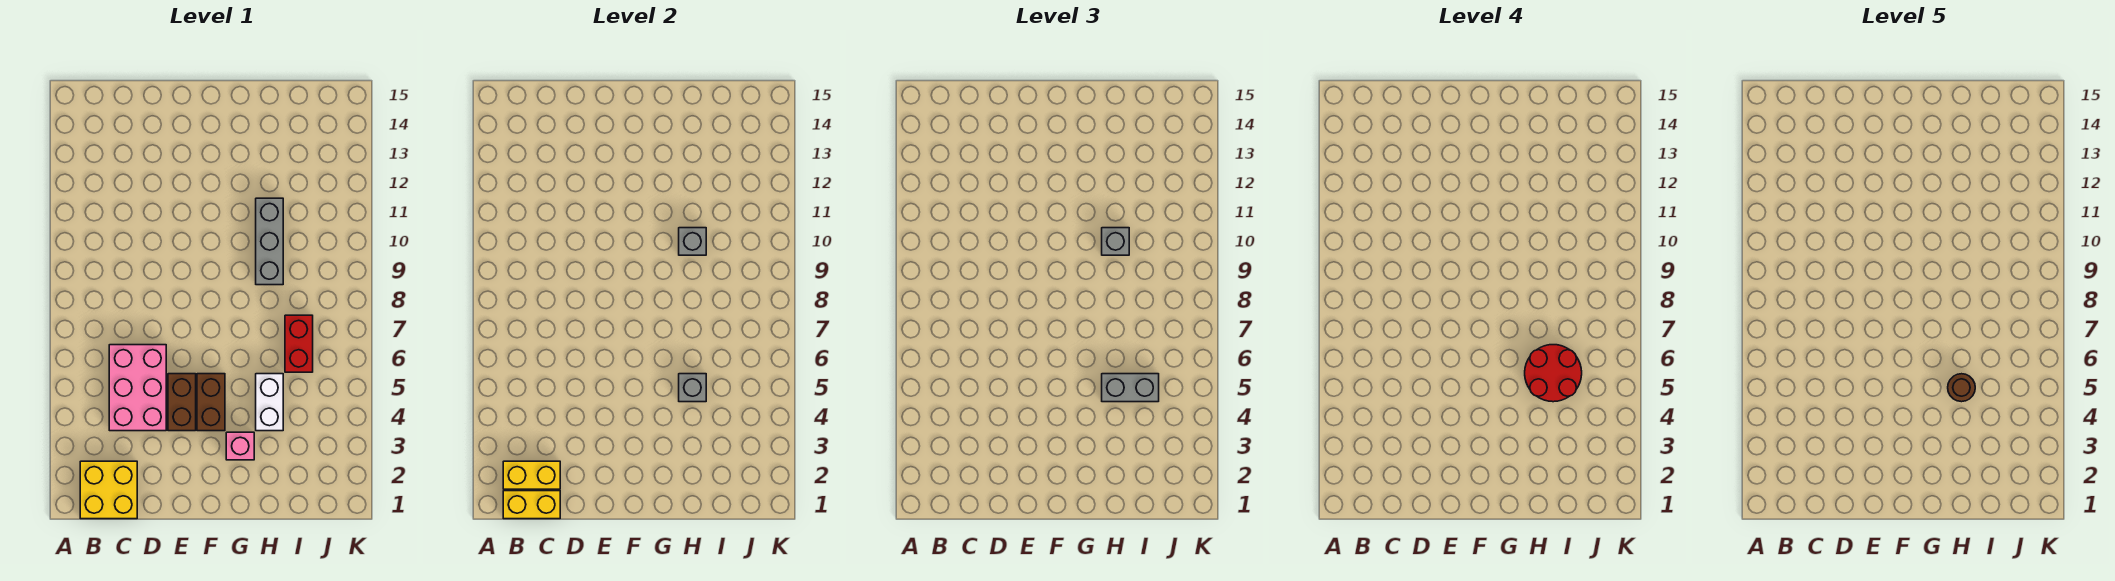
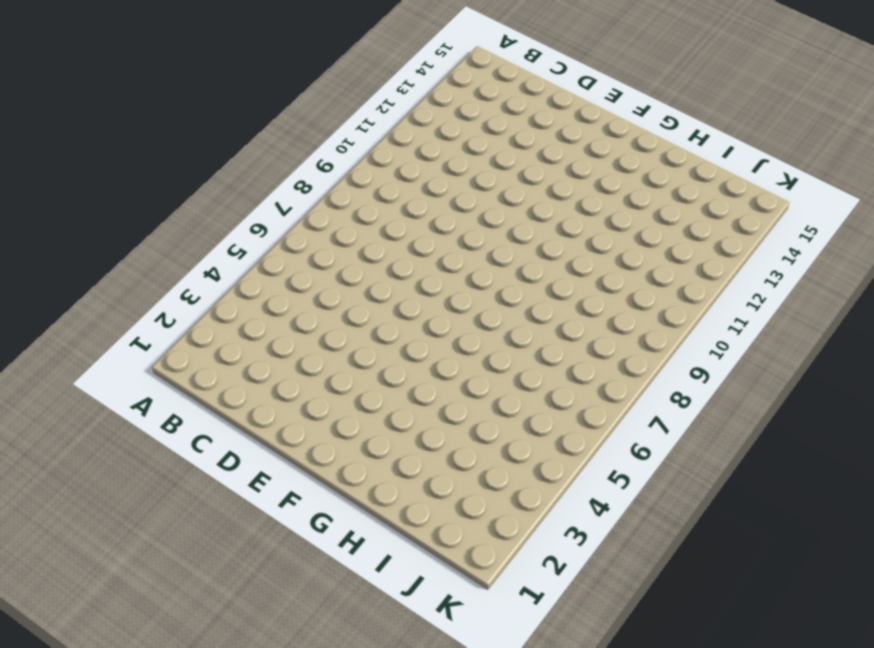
none -> yellow brick B1:C2 level 1
none -> pink brick C4:D6 level 1
none -> brown brick E4:E5 level 1

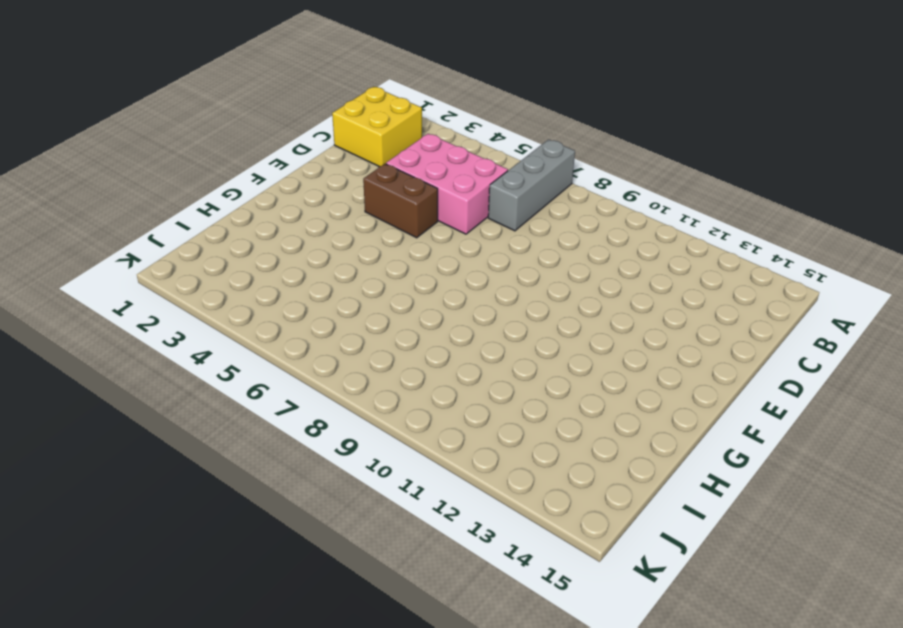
grey brick A7:C7 level 1 -> grey brick H9:H11 level 1
none -> brown brick F4:F5 level 1
none -> pink brick G3 level 1
none -> white brick H4:H5 level 1

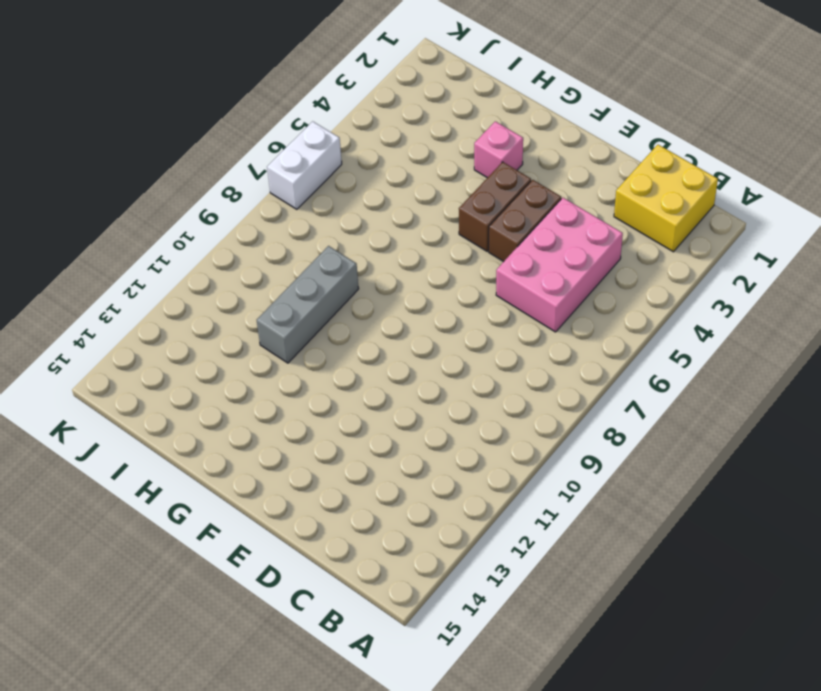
white brick K6:K7 level 1 -> white brick H4:H5 level 1
none -> red brick I6:I7 level 1
none -> yellow brick B1:C1 level 2
none -> yellow brick B2:C2 level 2

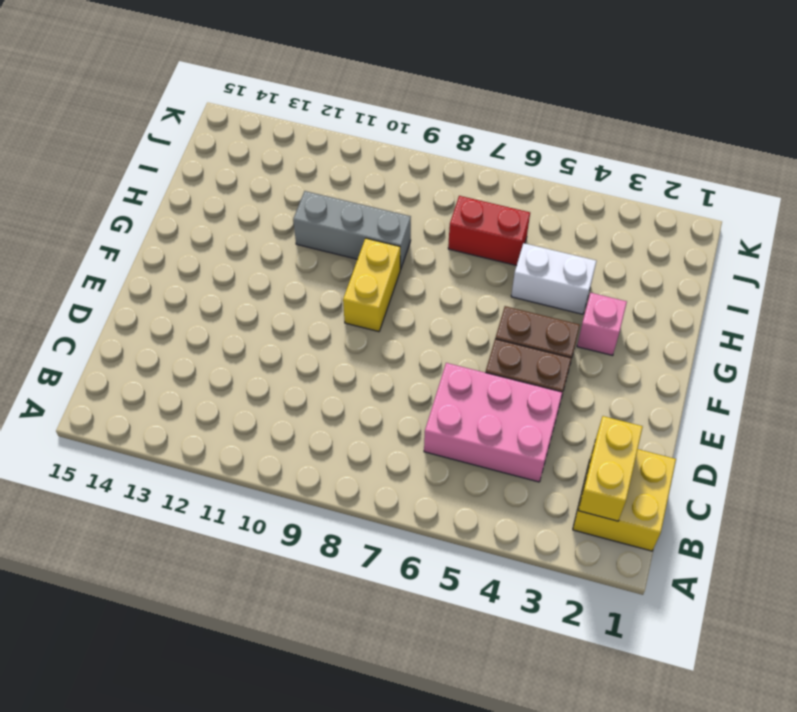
yellow brick F9:G9 level 1 -> yellow brick B1:C1 level 2
none -> grey brick H5 level 2
none -> grey brick H10 level 2
none -> grey brick H5:I5 level 3

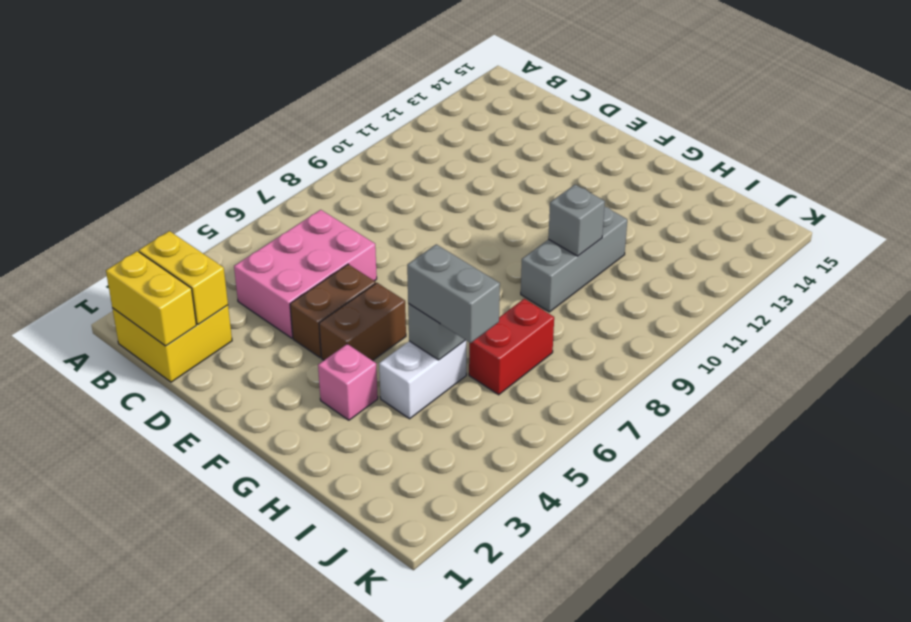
none -> grey brick H10 level 3
none -> red round brick H5:I6 level 4
none -> brown round brick H5 level 5

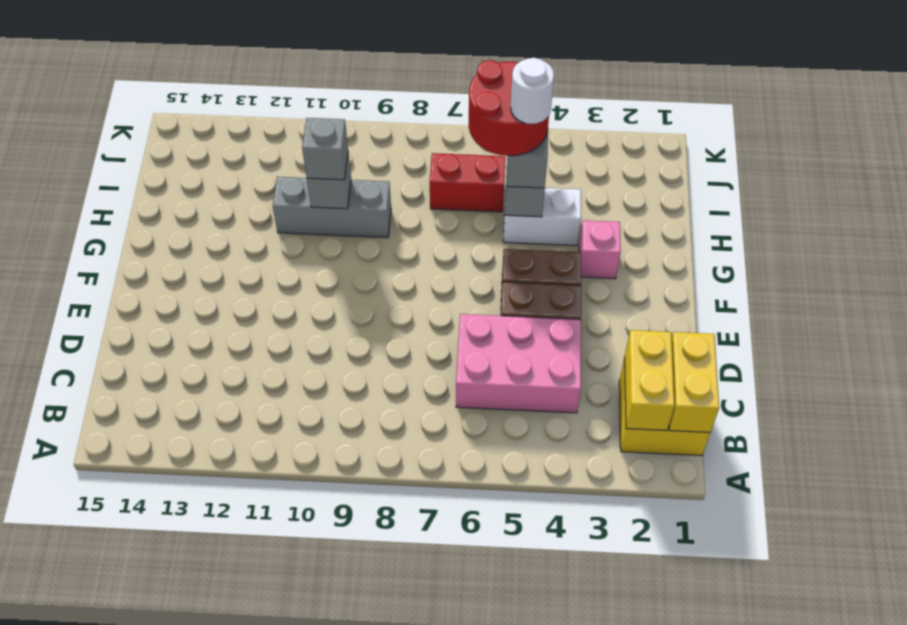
white round brick H5 level 5 -> brown round brick H5 level 5

